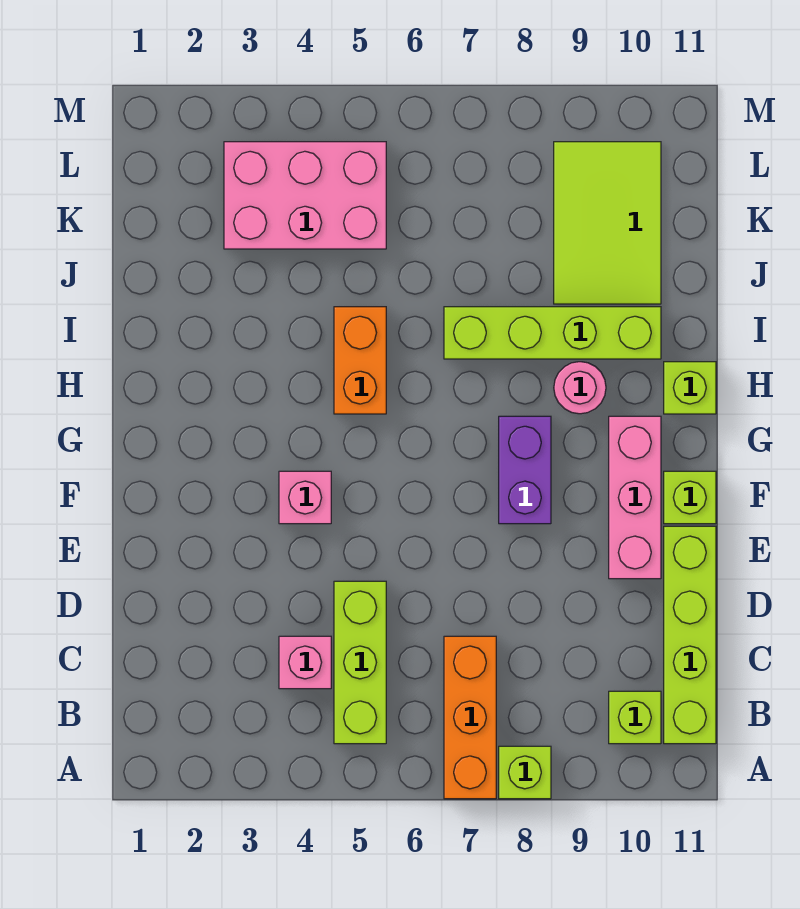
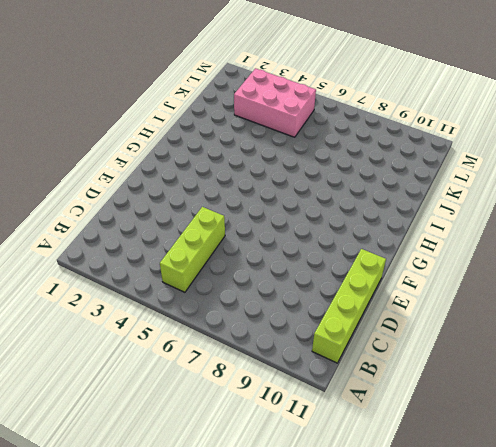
none -> orange brick A7:C7 level 1
none -> lime brick A8 level 1
none -> lime brick B10 level 1

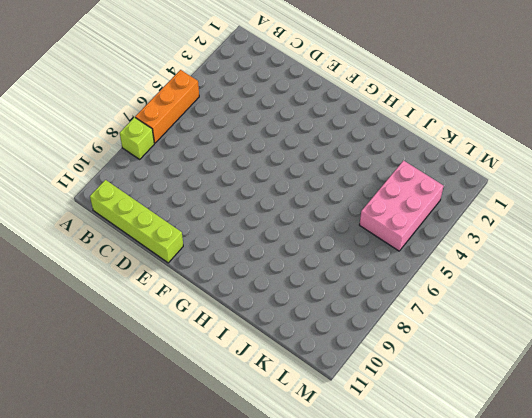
orange brick A5:A7 level 1 -> orange brick A7:C7 level 1
none -> lime brick B5:D5 level 1
none -> lime brick B10 level 1
none -> pink brick C4 level 1

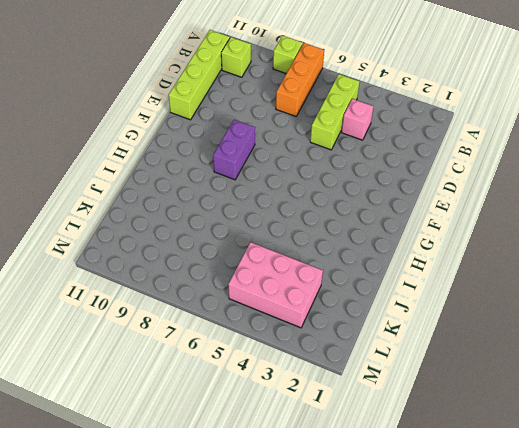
none -> pink brick E10:G10 level 1
none -> pink brick F4 level 1
none -> lime brick F11 level 1

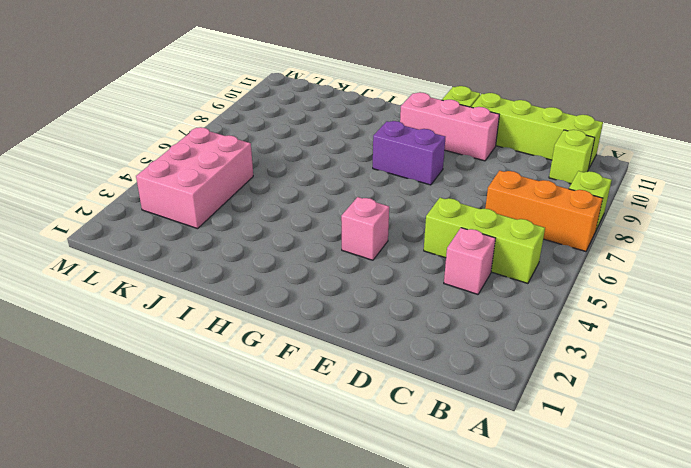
none -> orange brick H5:I5 level 1
none -> pink round brick H9 level 1
none -> lime brick H11 level 1

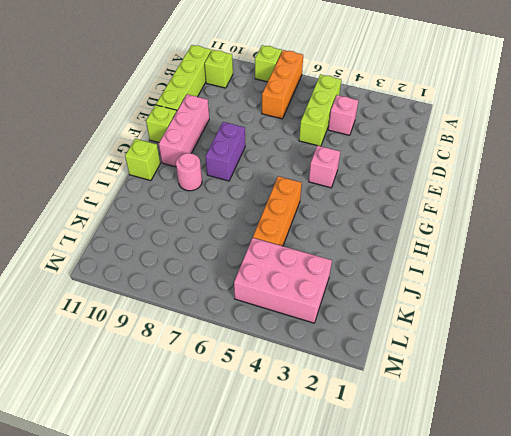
orange brick H5:J5 level 1 -> orange brick H5:I5 level 1
none -> lime brick I7:I10 level 1
none -> lime tile J9:L10 level 1

